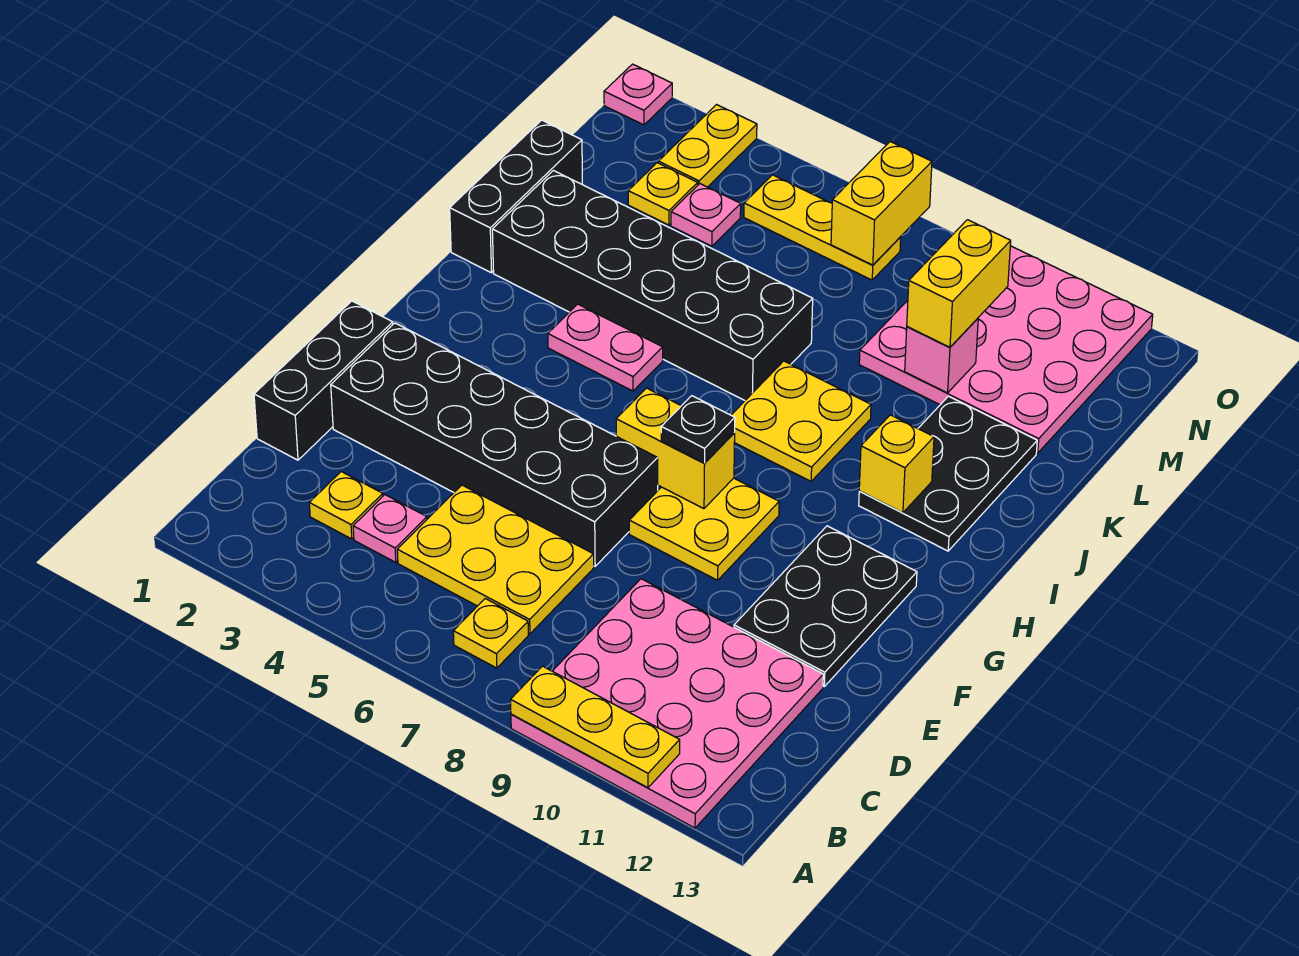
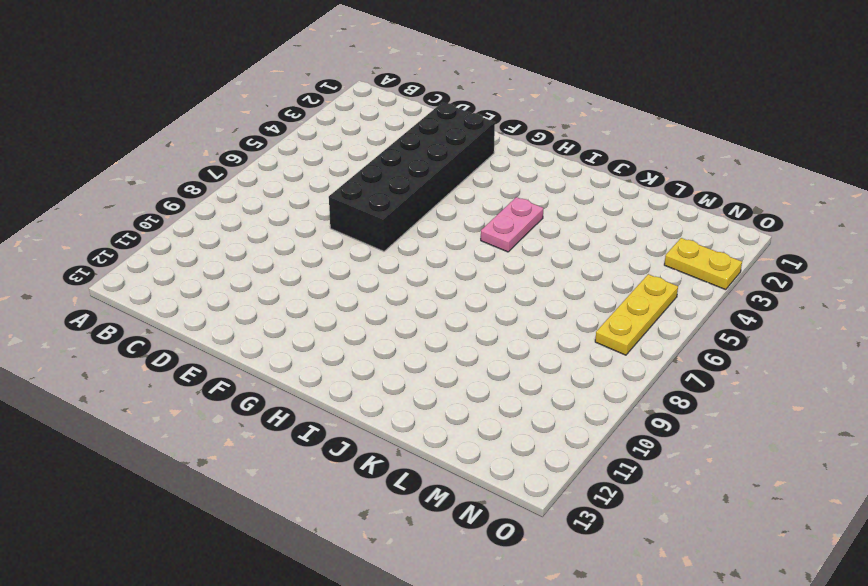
none -> pink plate A9:D12 level 1
none -> yellow plate B7 level 1
none -> yellow plate C3 level 1

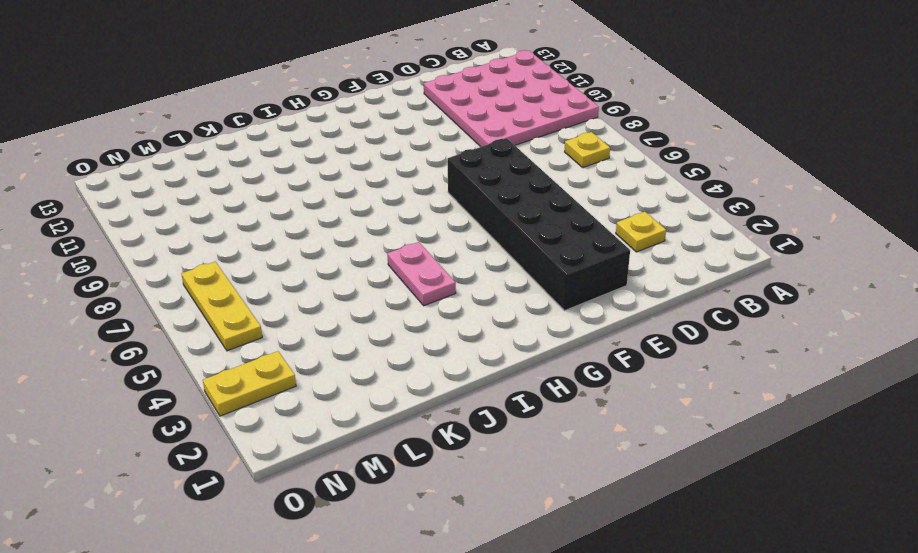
none -> pink plate C4 level 1
none -> yellow plate C5:D7 level 1
none -> black brick D1:F1 level 1

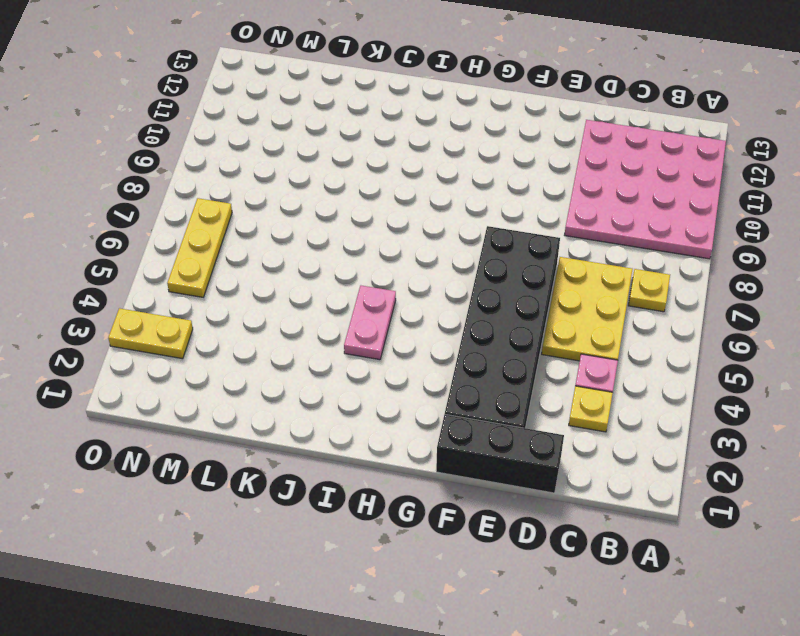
none -> black plate E11:G12 level 1
none -> yellow plate F8:G9 level 1
none -> yellow plate I8:J9 level 1

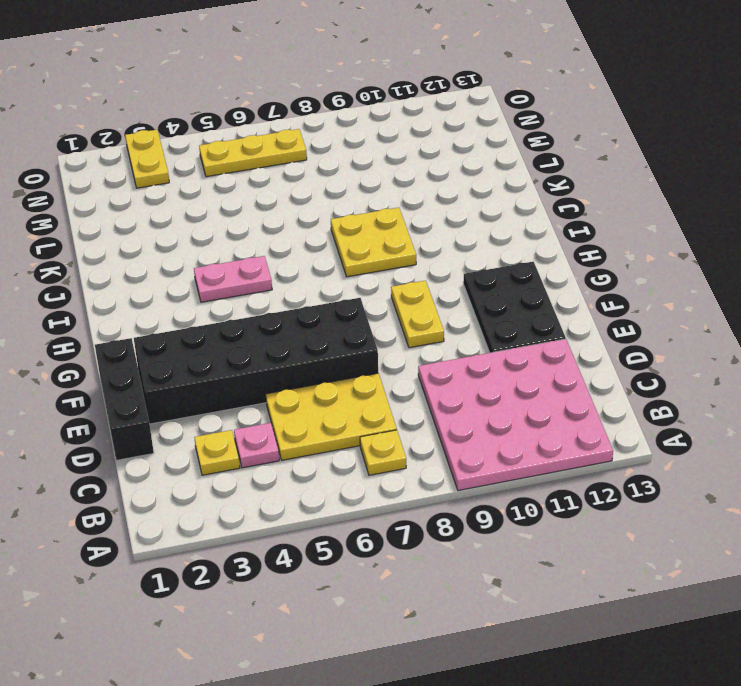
yellow plate F9:G9 level 1 -> yellow plate F8:G9 level 1
none -> black plate I11:K12 level 1
none -> black brick J1:L1 level 1
none -> black brick J2:K7 level 1

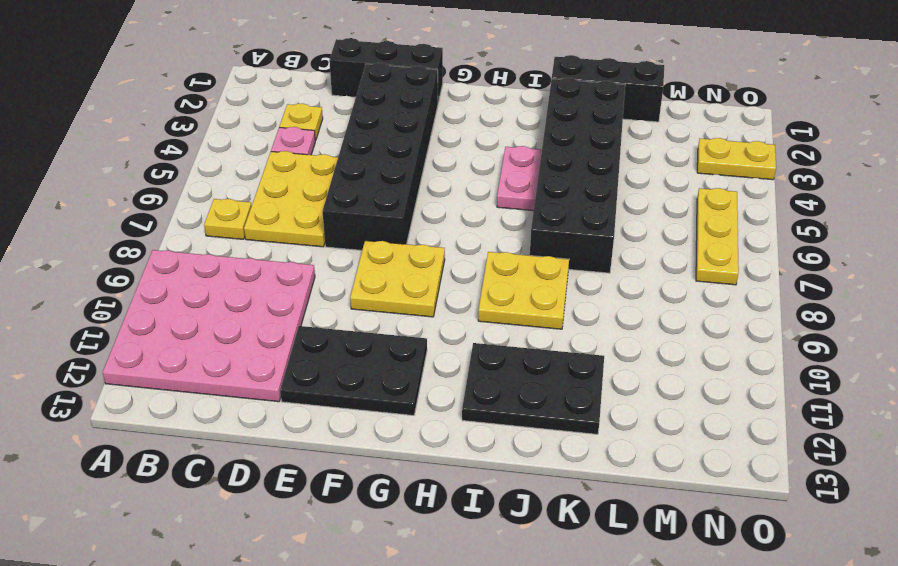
none -> pink plate L9:O12 level 1
none -> yellow plate M3 level 1
none -> pink plate M4 level 1

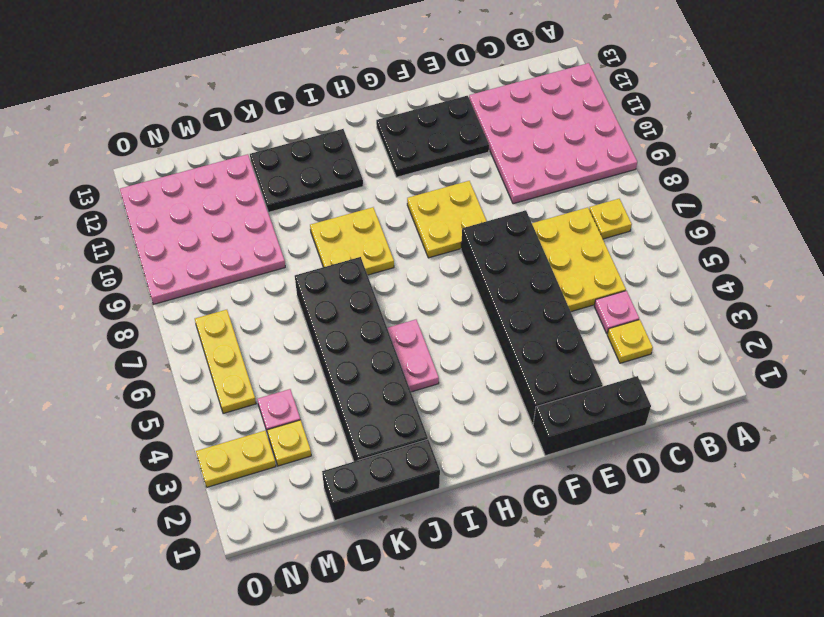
none -> pink plate O1 level 1
none -> yellow plate A9:A11 level 2
none -> yellow brick G7:G8 level 2

